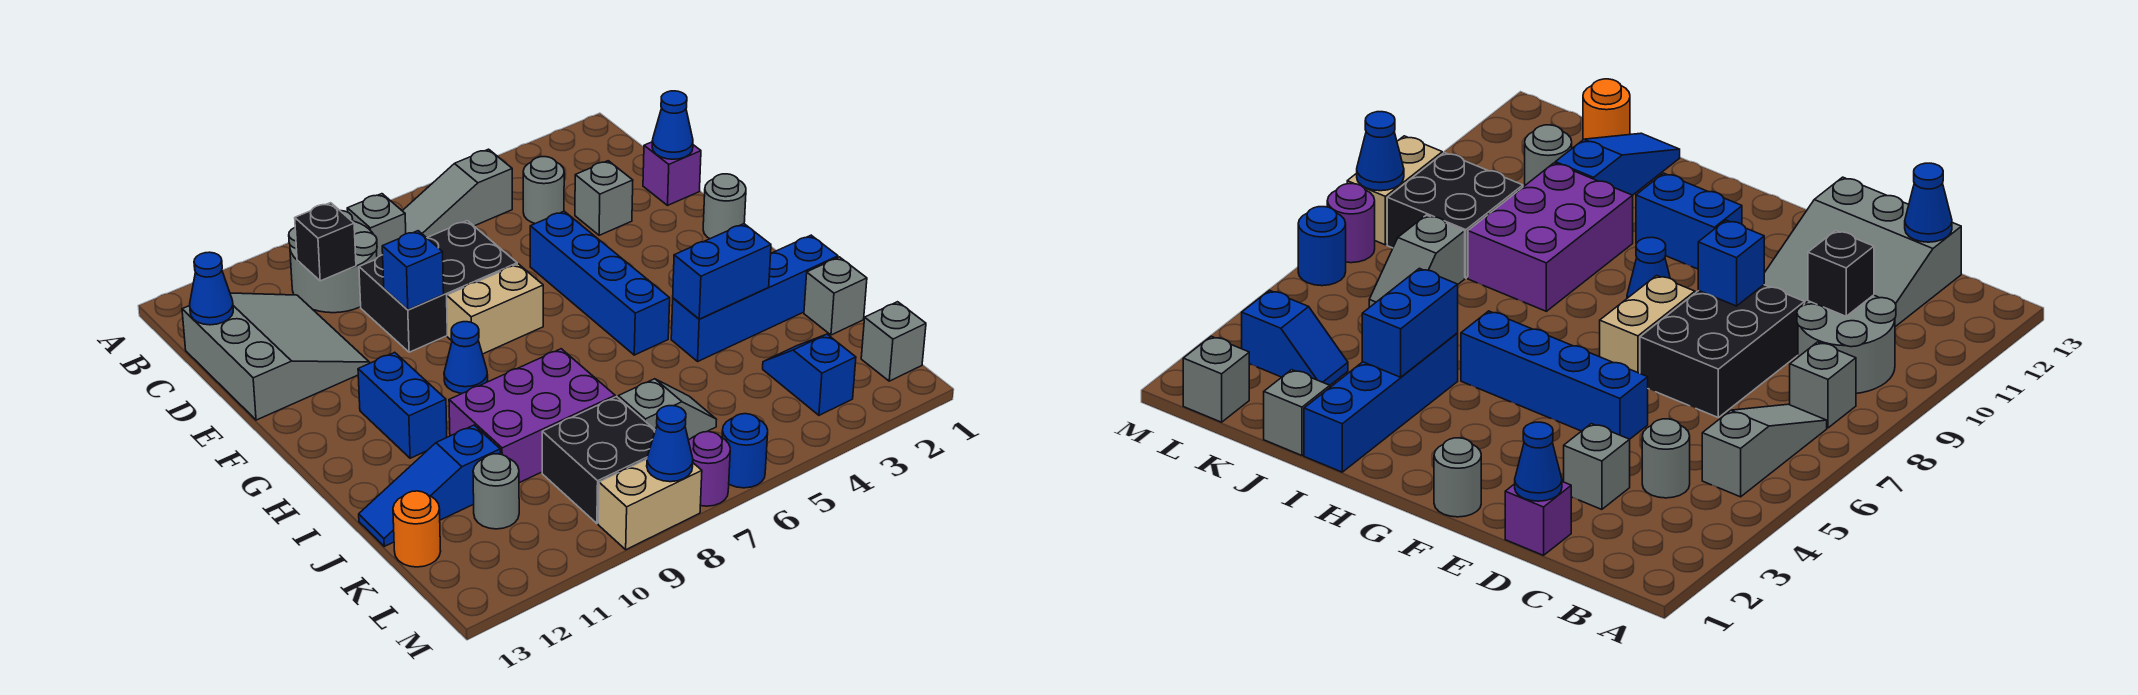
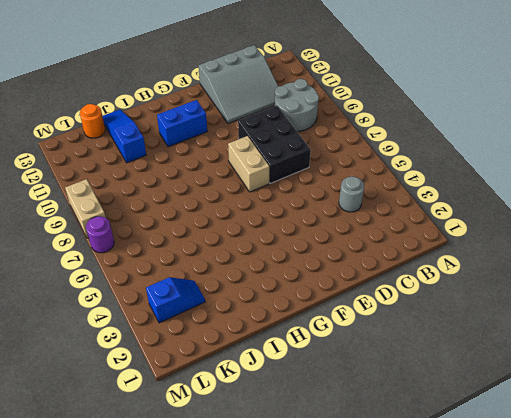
none -> grey slope B5:B7 level 1 top 5
none -> grey brick B8 level 1
none -> purple brick D1 level 1
none -> grey brick D3 level 1

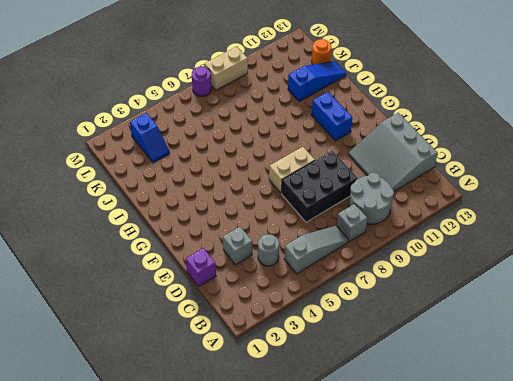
none -> blue brick E5:H5 level 1
none -> grey round brick F1 level 1
none -> blue cone G9 level 1
none -> blue brick I1:I4 level 1

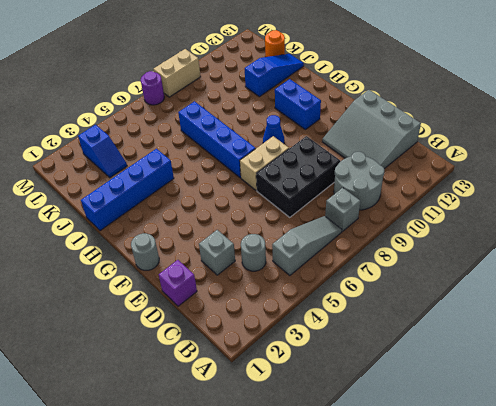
blue brick G7:J7 level 1 -> blue brick E5:H5 level 1
none -> purple brick I8:J10 level 1
none -> grey brick J1 level 1
none -> grey slope K6:K7 level 1 top 7
none -> black brick K8:L9 level 1

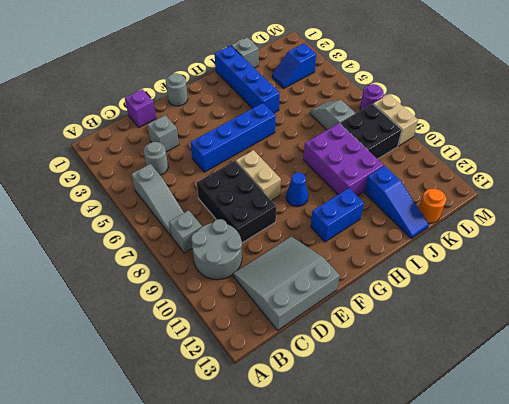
none -> grey round brick K11 level 1
none -> grey brick L1 level 1
none -> blue round brick M6 level 1
none -> black brick C10 level 2

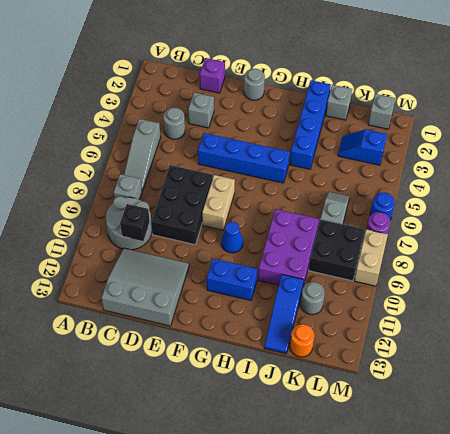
none -> blue cone C13 level 2
none -> blue cone D1 level 2
none -> blue brick E9 level 2
none -> blue brick I3:I4 level 2

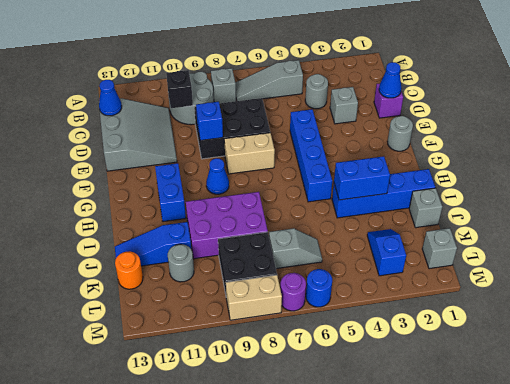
none -> blue cone M8 level 2

